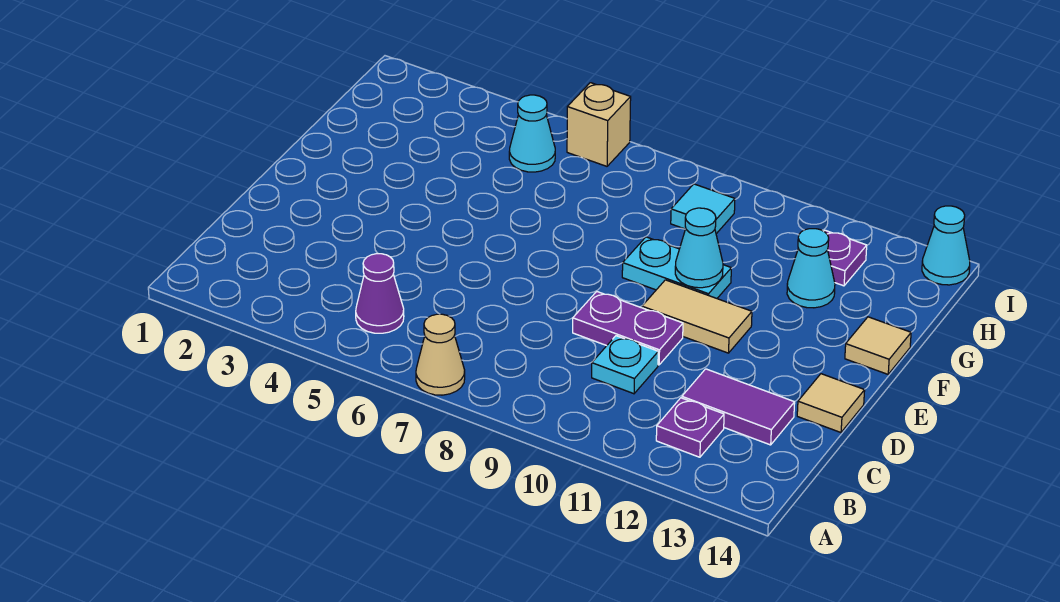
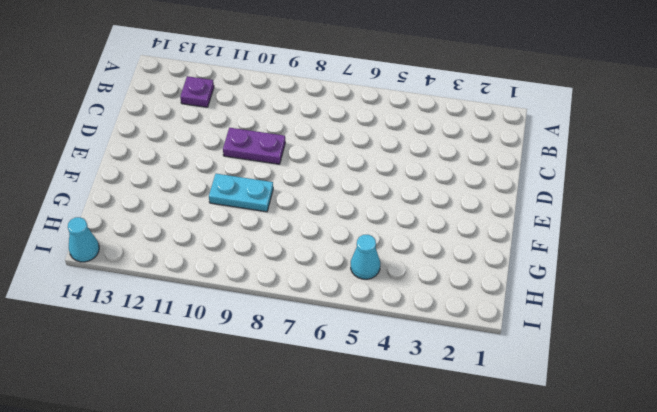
none -> tan cone A7 level 1
none -> purple cone B5 level 1
none -> cyan plate C10 level 1

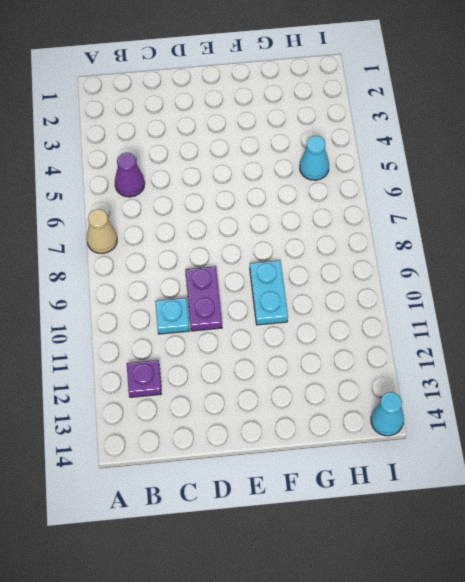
none -> purple tile C12:C13 level 1
none -> tan tile D14 level 1
none -> tan tile E10:E11 level 1

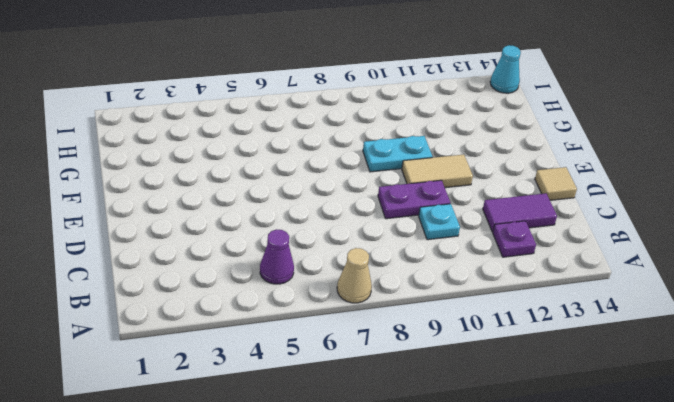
none -> tan tile F14 level 1
none -> cyan cone G12 level 1
none -> cyan cone H5 level 1

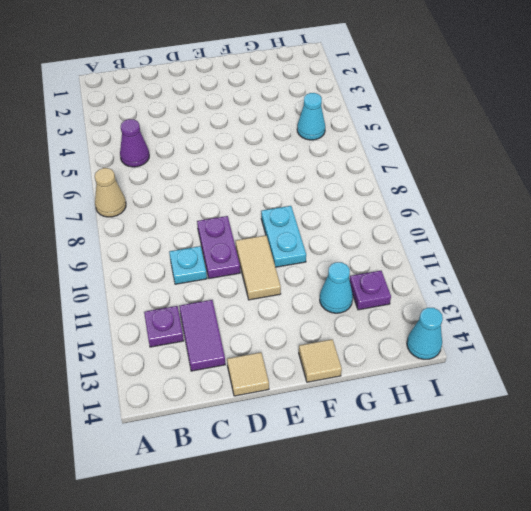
none -> cyan tile H9 level 1
none -> tan brick I6 level 1
none -> cyan cone F10 level 2

